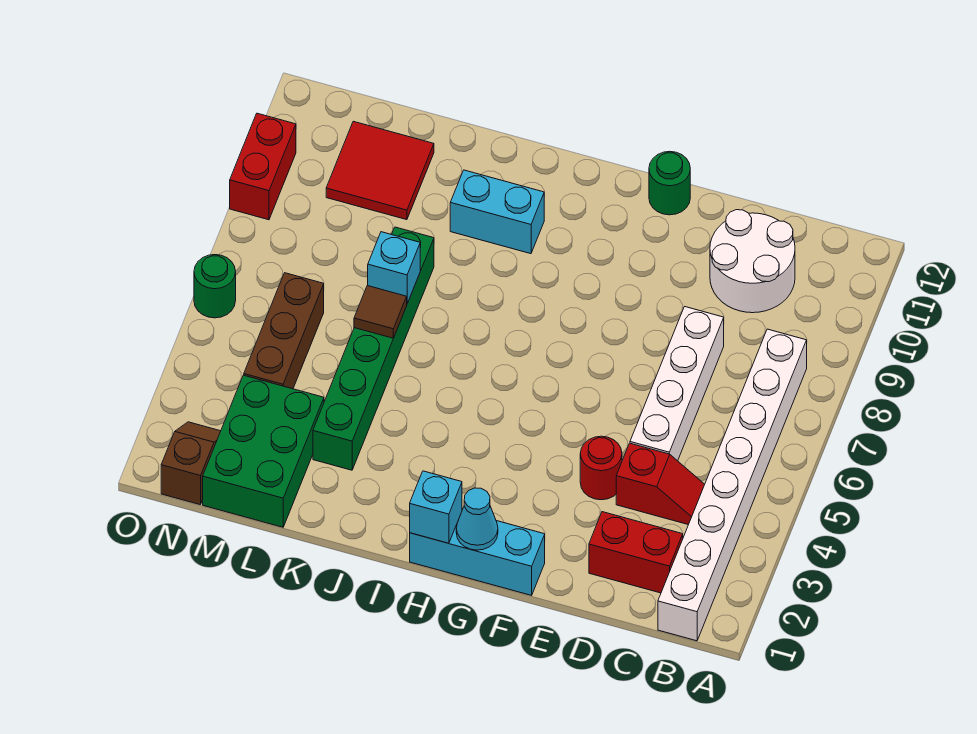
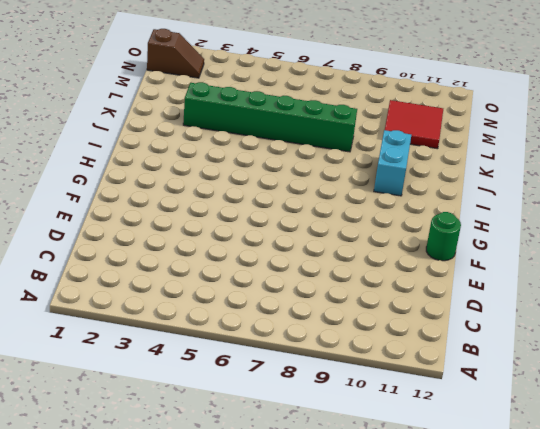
none -> white brick B1:B8 level 1
none -> red brick C2:D2 level 1
none -> red slope C4:D4 level 1 top D

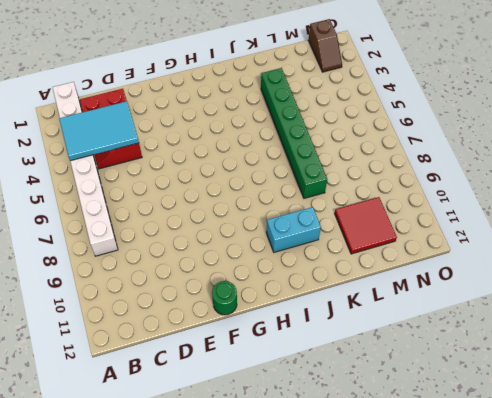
cyan tile B3:D4 level 2 -> none
none -> white round brick C10:D11 level 1
none -> white brick D5:D8 level 1
none -> red round brick E4 level 1

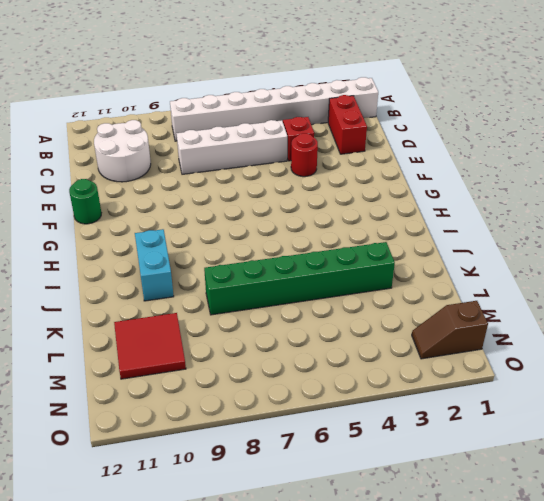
none -> cyan brick F1:H1 level 1
none -> green brick L1:M3 level 1
none -> brown brick M4:M6 level 1

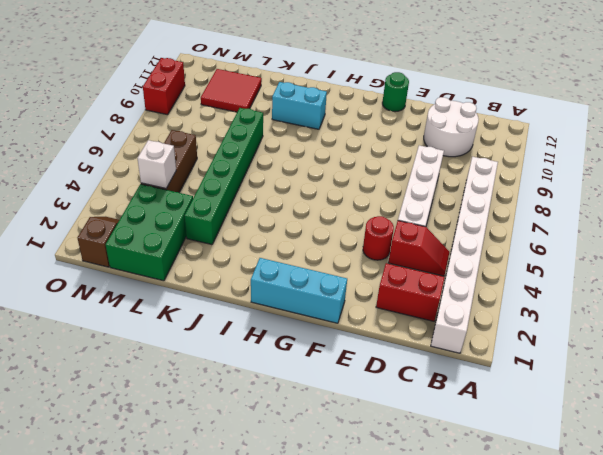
white brick M4 level 2 -> none
none -> green round brick O6 level 1
none -> cyan cone G1 level 2
none -> cyan brick H1 level 2

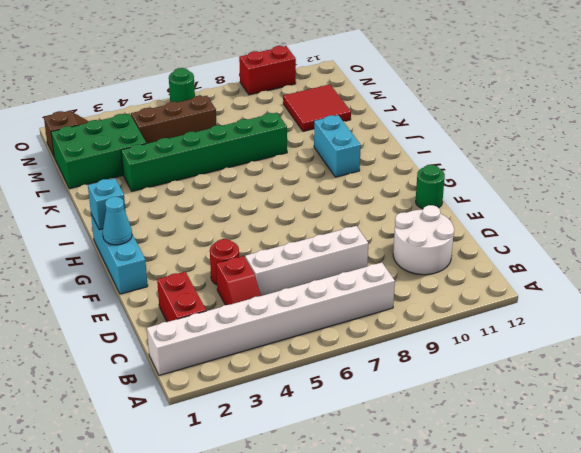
none -> brown tile K6 level 2
none -> cyan brick K7 level 2

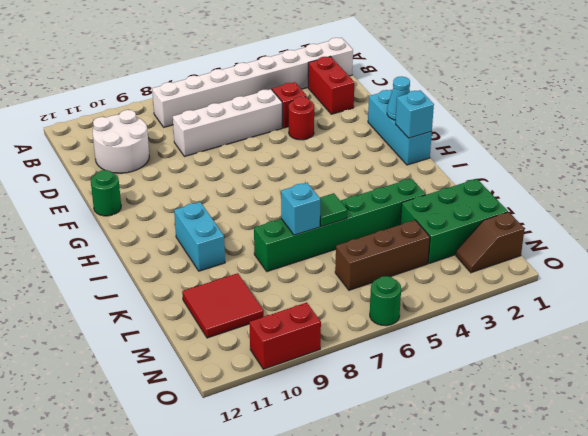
green tile K6 level 2 -> brown tile K6 level 2

